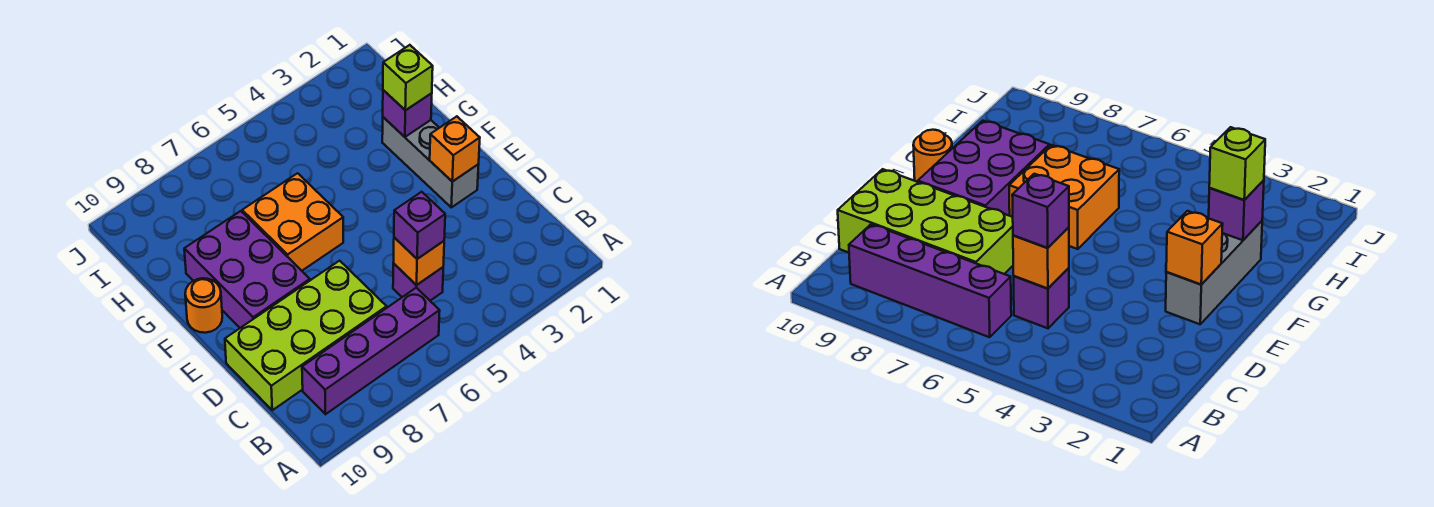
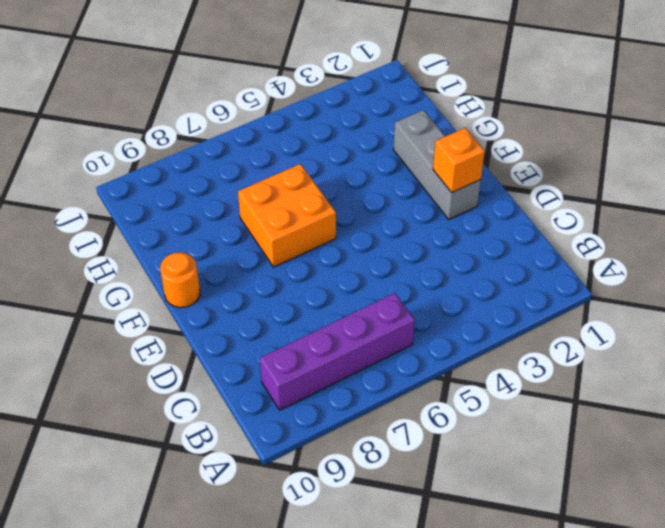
none -> purple brick C5 level 1
none -> lime brick C7:D10 level 1
none -> purple brick E8:G9 level 1

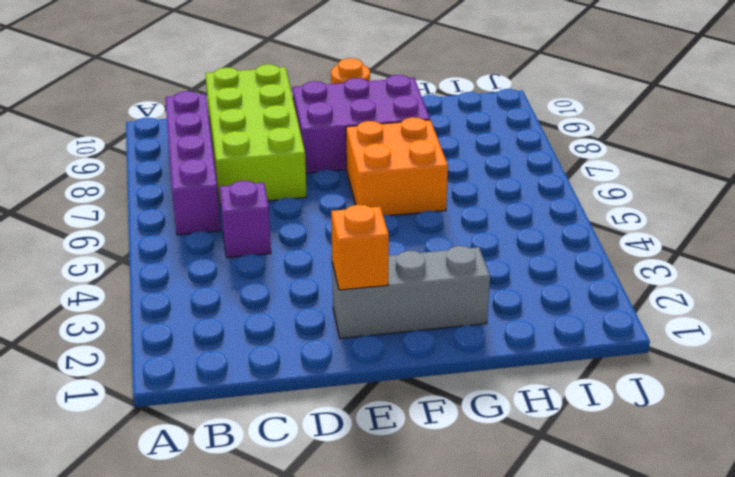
none -> orange brick C5 level 2
none -> purple brick G2 level 2
none -> purple brick C5 level 3

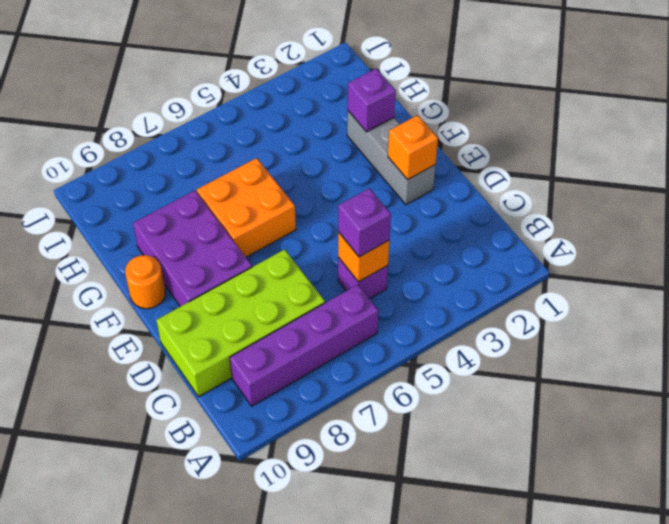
none -> lime brick G2 level 3

